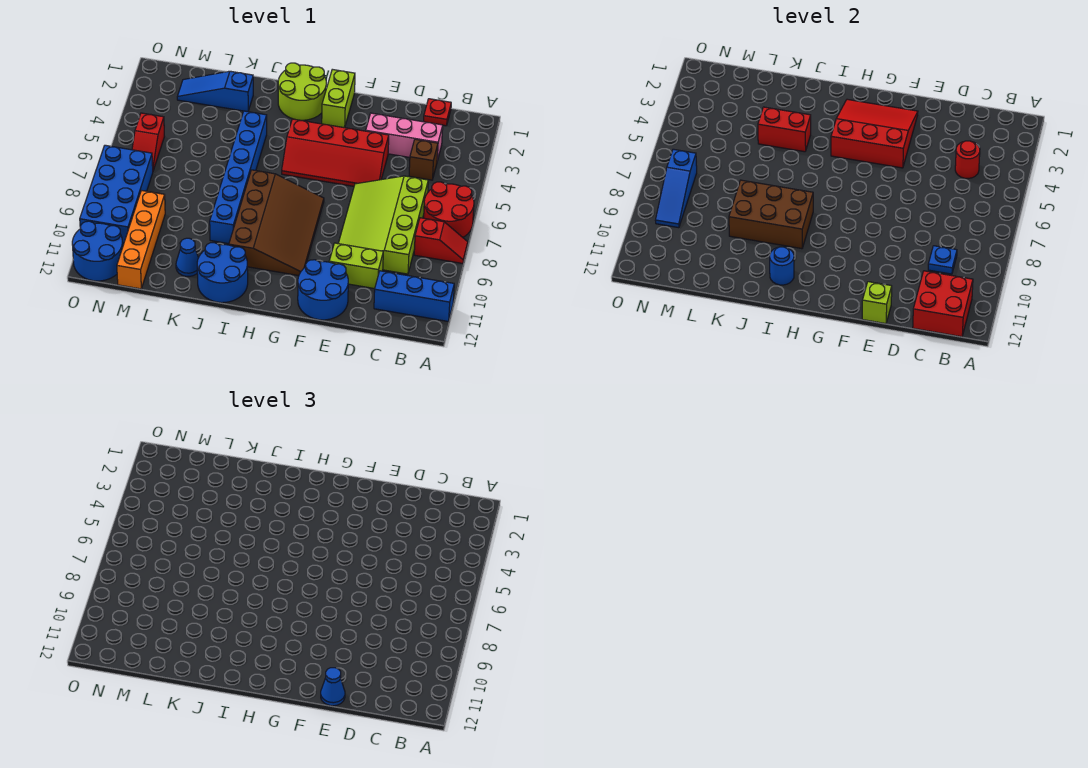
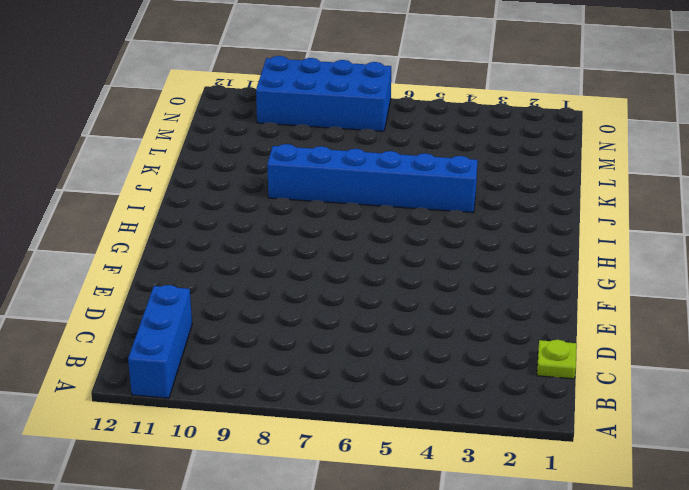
lime plate C1 level 1 -> red plate C1 level 1
none -> red round brick A6:B7 level 1
none -> red slope A8:B8 level 1 top B
none -> pink brick C3:E3 level 1
none -> brown brick C4 level 1

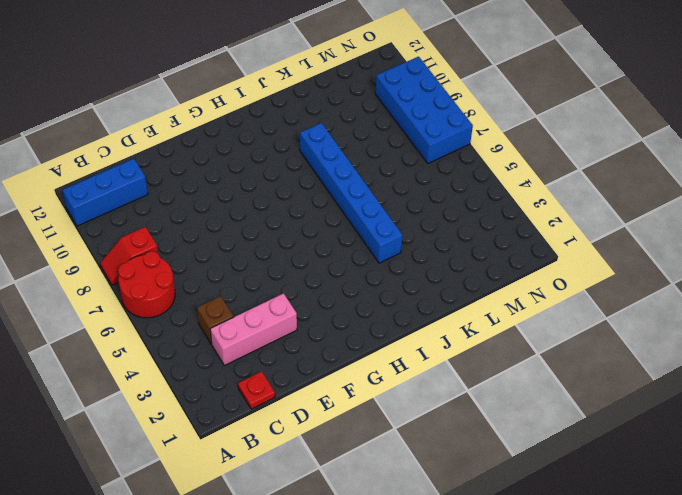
none -> lime slope C6:E9 level 1 top C
none -> lime brick D10:E10 level 1
none -> red slope E4:H5 level 1 top 4
none -> blue round brick E11:F12 level 1

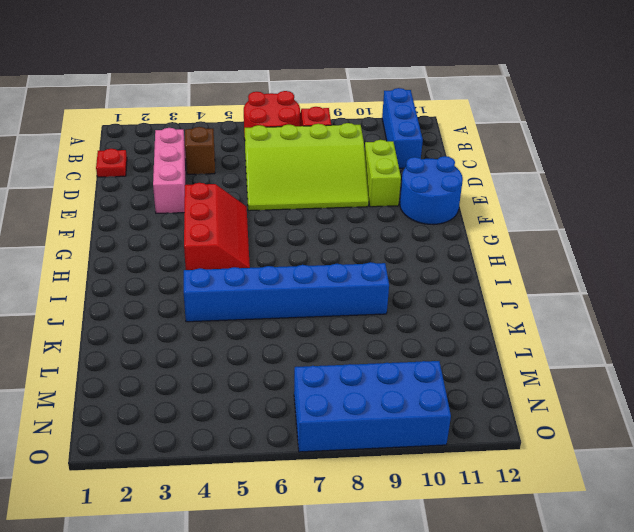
red slope F4:H5 level 1 top 4 -> red slope E4:H5 level 1 top 4
none -> lime brick G1:G2 level 1
none -> brown slope G7:I10 level 1 top I
none -> lime round brick H1:I2 level 1
none -> blue round brick I11:J12 level 1

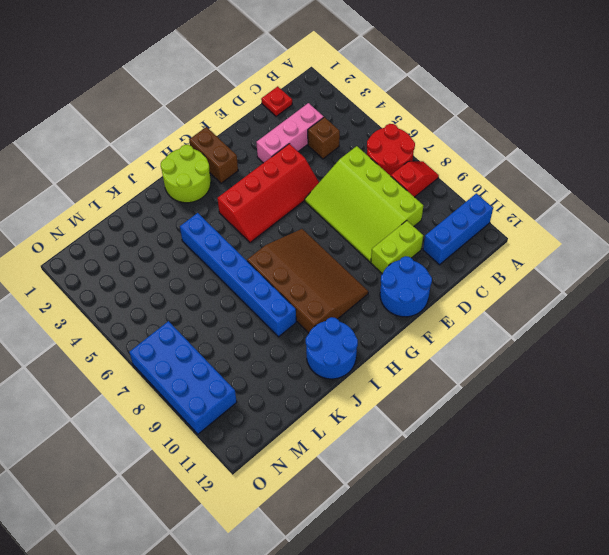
brown brick G1:G2 level 1 -> lime brick G1:G2 level 1
none -> blue slope K2:M2 level 1 top K
none -> blue cone K11 level 1
none -> orange brick M9:M12 level 1
none -> red slope N5:N6 level 1 top 5

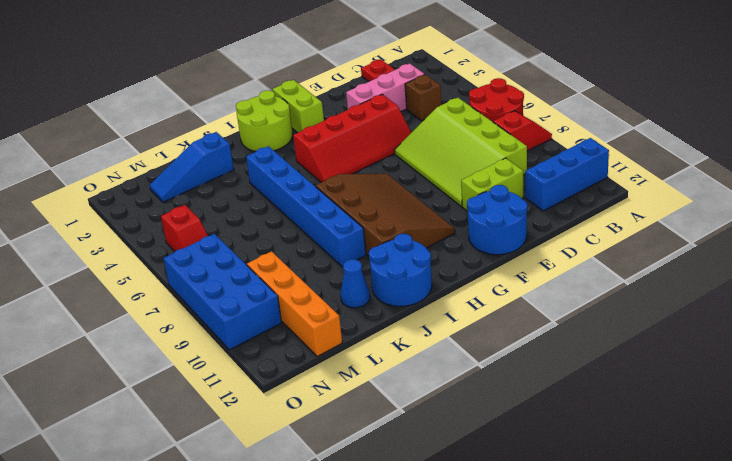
none -> blue round brick N11:O12 level 1
none -> red brick B11:C12 level 2
none -> red round brick C4 level 2
none -> blue plate C9 level 2

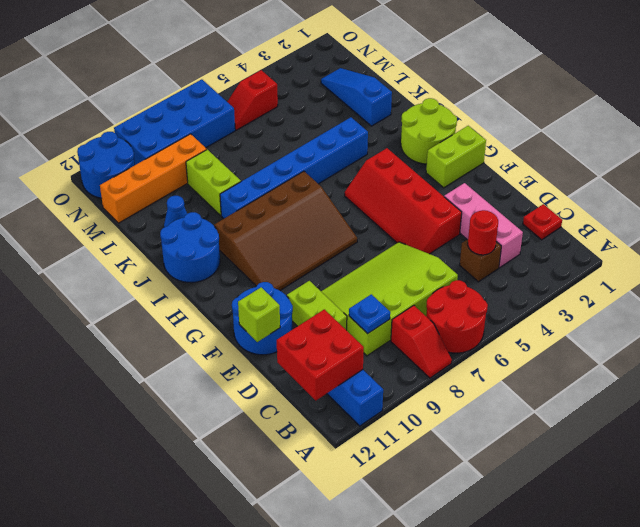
lime brick K9:L9 level 1 -> none
none -> red slope F2:H4 level 2 top 4
none -> brown brick I8:K9 level 2
none -> blue round brick I11 level 2
none -> red brick J4:K4 level 2

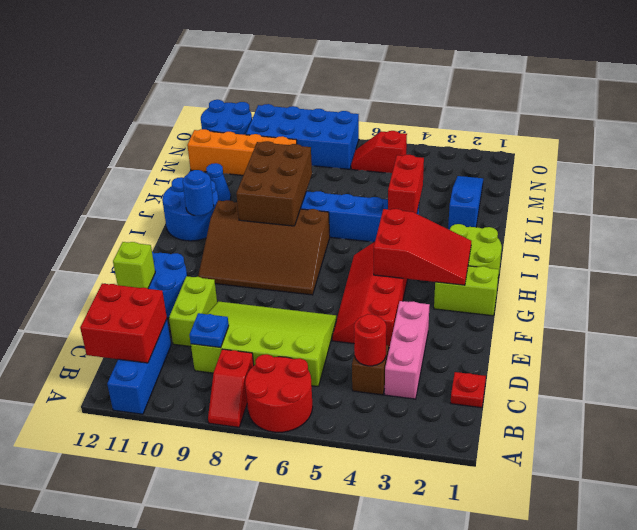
red slope G2:H4 level 2 top 4 -> red slope F2:H4 level 2 top 4
none -> blue slope N7:N9 level 2 top 7
none -> blue cone E12 level 3

